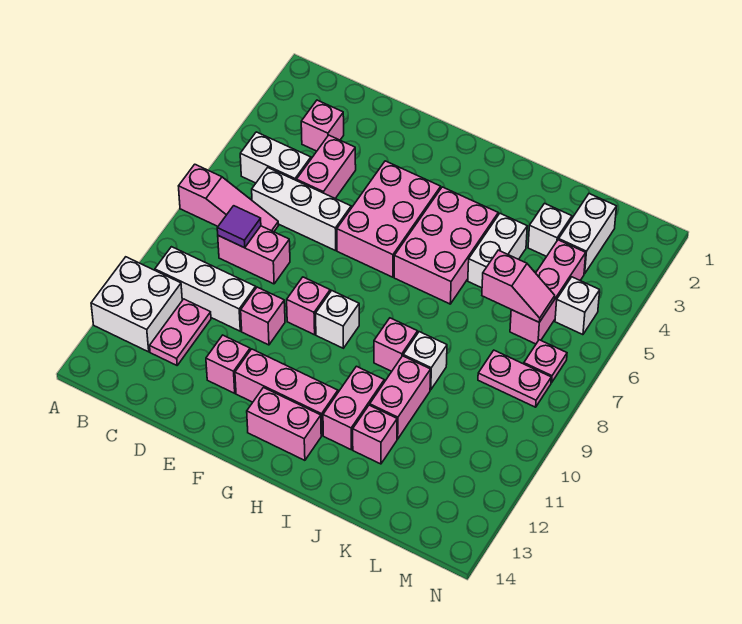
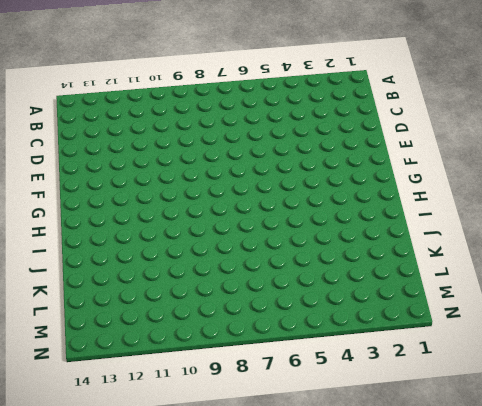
none -> pink slope A7:C7 level 1 top A
none -> white brick A11:B12 level 1
none -> white brick B5:C5 level 1
none -> white brick B10:D10 level 1

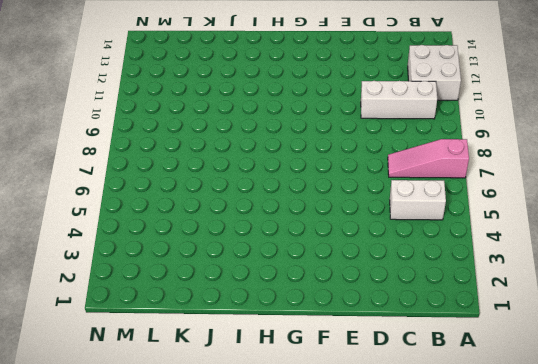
none -> pink brick C3 level 1
none -> white brick C6:E6 level 1
none -> pink brick C8:D8 level 1
none -> pink plate C11:C12 level 1

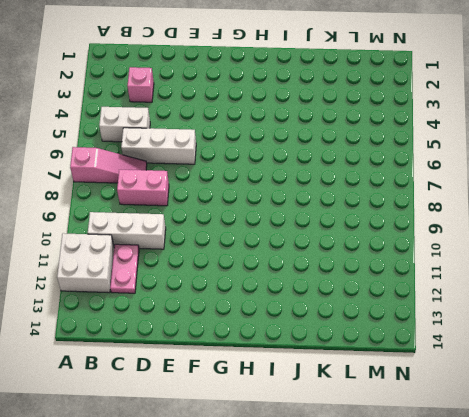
none -> pink brick D4:D5 level 1
none -> pink brick E10 level 1
none -> pink brick E12 level 1
none -> pink brick F4:G6 level 1

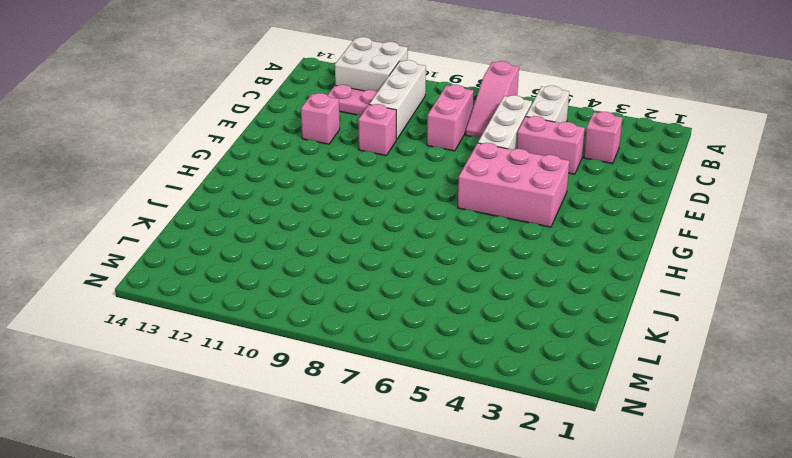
none -> pink brick F9 level 1
none -> pink brick F12:H12 level 1
none -> white brick G9 level 1
none -> pink brick G13:H13 level 1

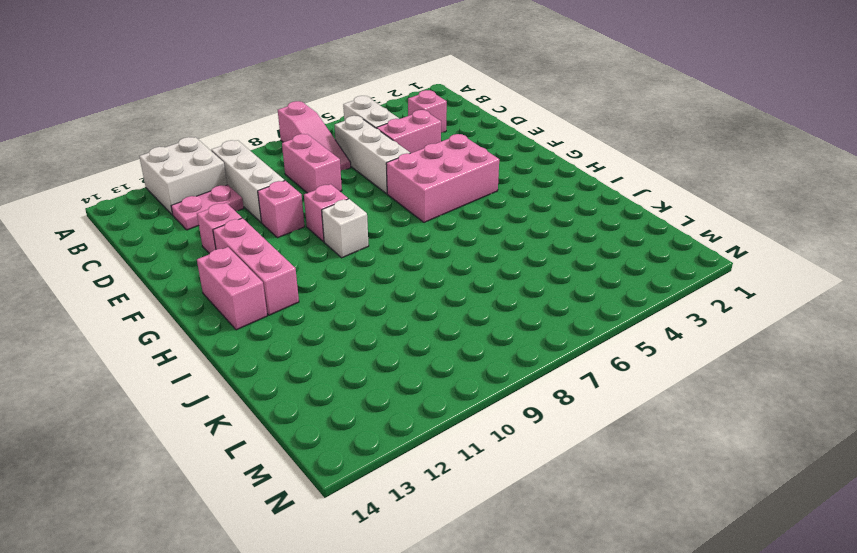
none -> pink brick H4:I6 level 1
none -> pink brick I9 level 1
none -> pink brick I11:I12 level 1
none -> white brick J4:J5 level 1

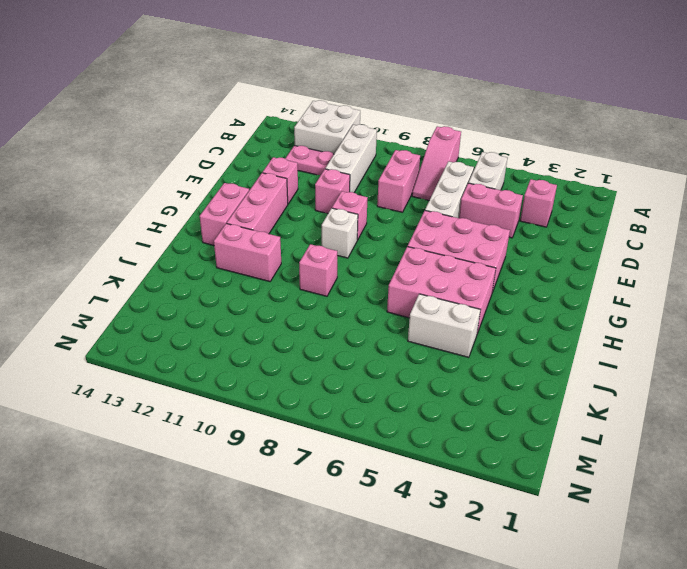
none -> white brick J9 level 1
none -> pink brick J10:J11 level 1
none -> pink brick J12 level 1
none -> white brick K3 level 1

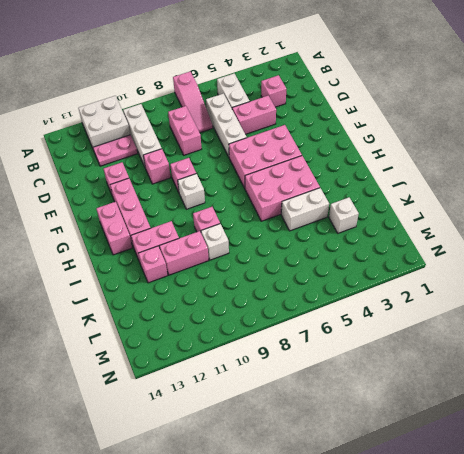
none -> white brick L2:L3 level 1
none -> pink brick L4:L6 level 1
none -> pink plate L8:M8 level 1
none -> white brick M5 level 1

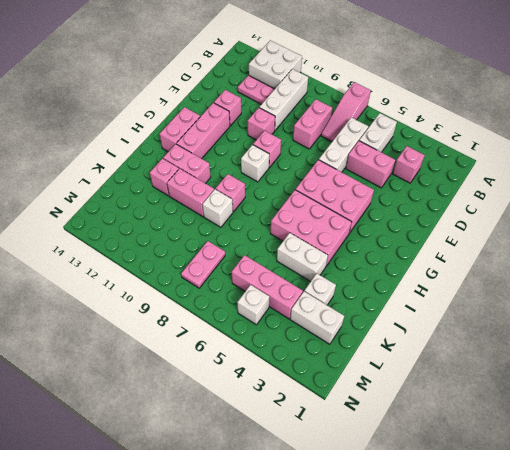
none -> pink plate M7 level 1
none -> purple tile C8 level 2
none -> pink slope K6:L6 level 2 top K

